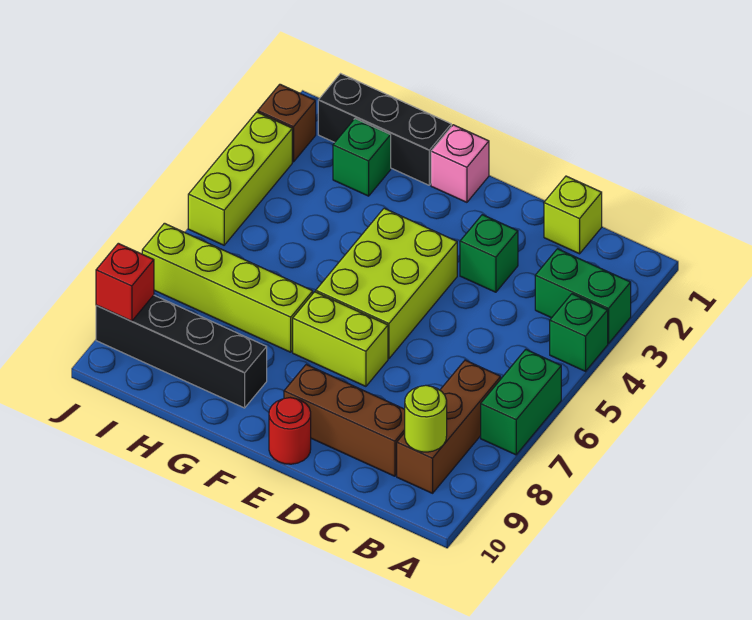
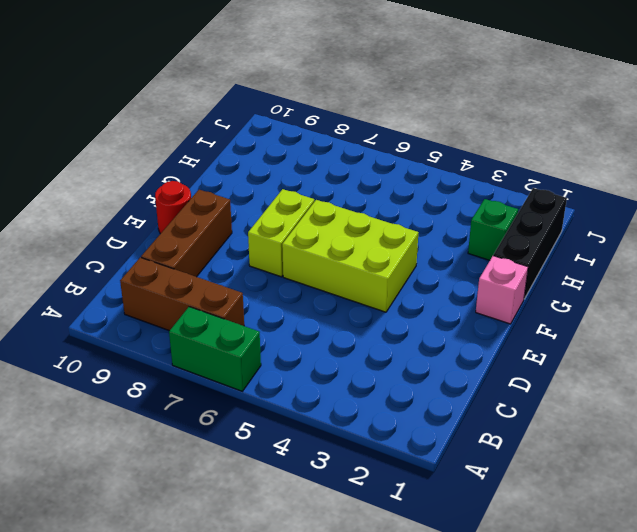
none -> green brick A3:B3 level 1
none -> green brick A4 level 1
none -> lime brick C1 level 1

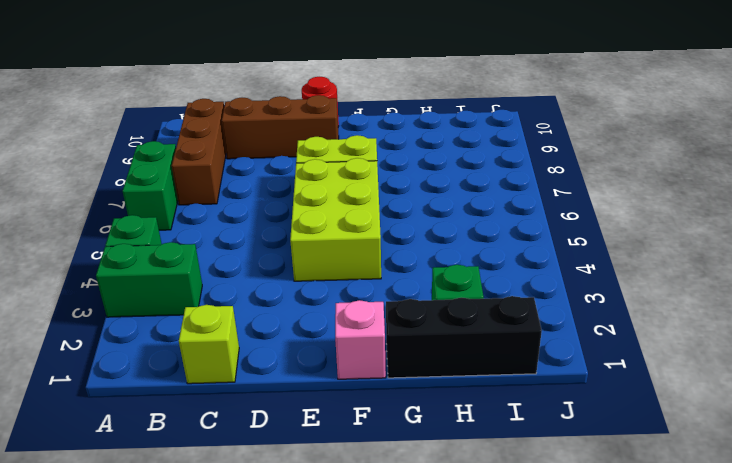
none -> green brick D3 level 1
none -> lime brick G7:J7 level 1
none -> black brick G9:J9 level 1

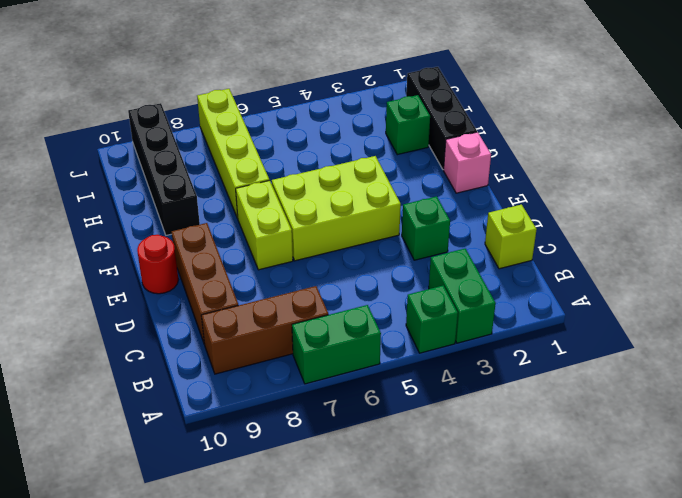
none -> brown brick J2 level 1
none -> lime brick J3:J5 level 1
none -> lime round brick B9 level 2

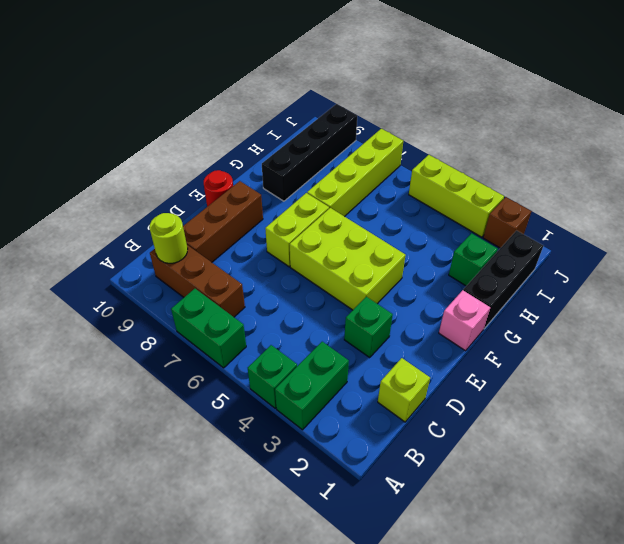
none -> red brick J9 level 2

